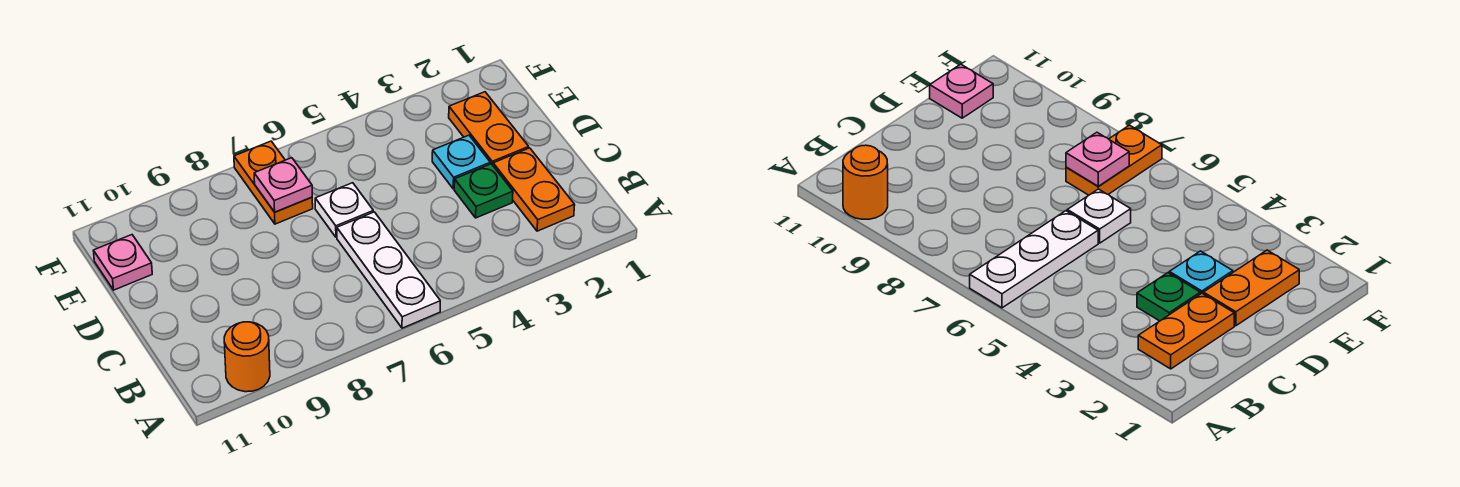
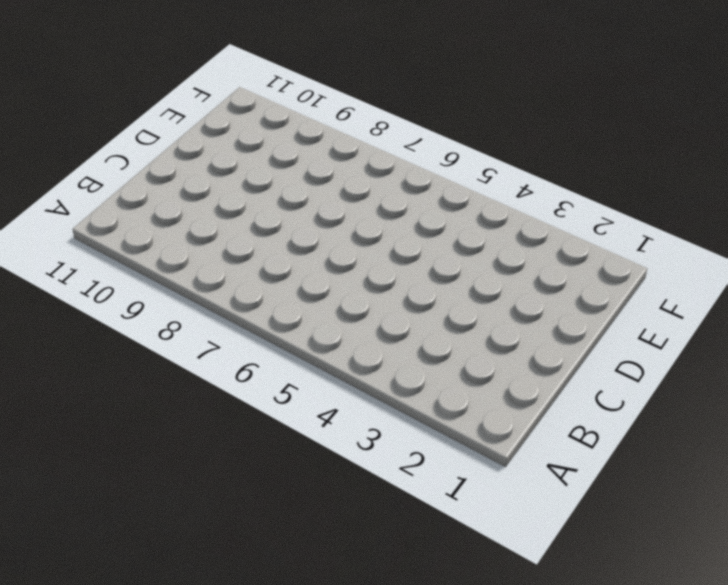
none -> white plate A6:C6 level 1
none -> orange round brick A10 level 1

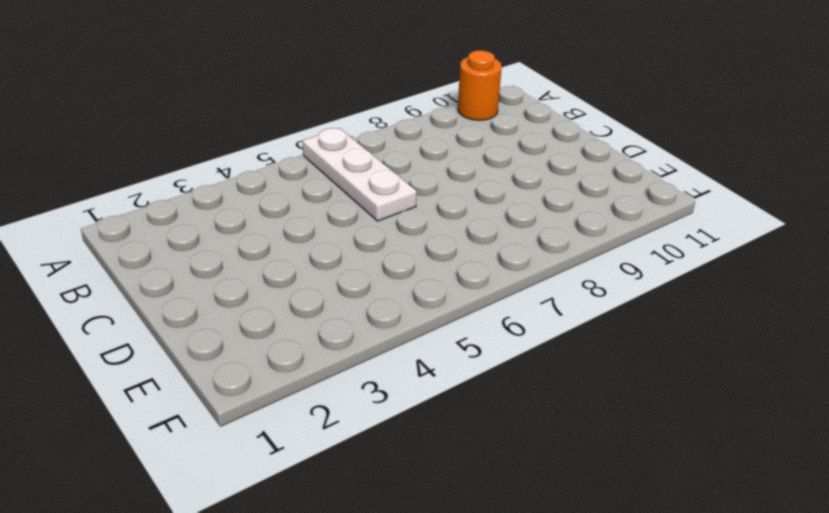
none -> orange plate B2:C2 level 1
none -> green plate C3 level 1

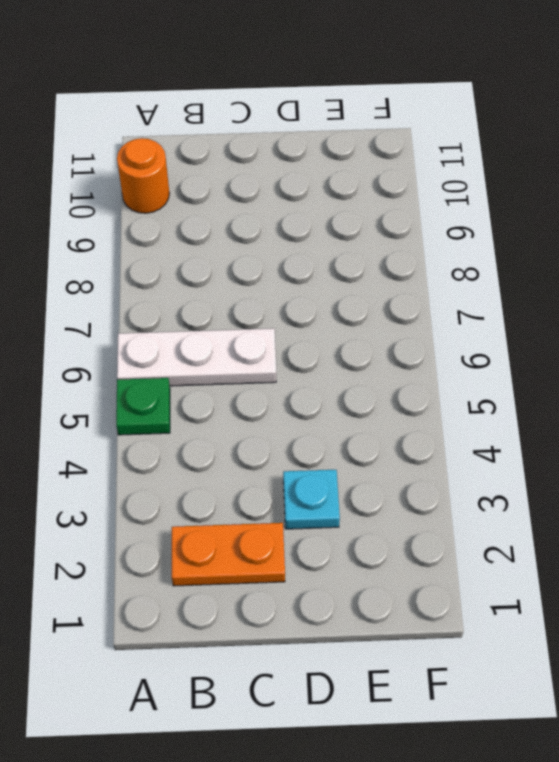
green plate A5 level 1 -> green plate C3 level 1
none -> orange plate D2:E2 level 1
none -> white plate D6 level 1

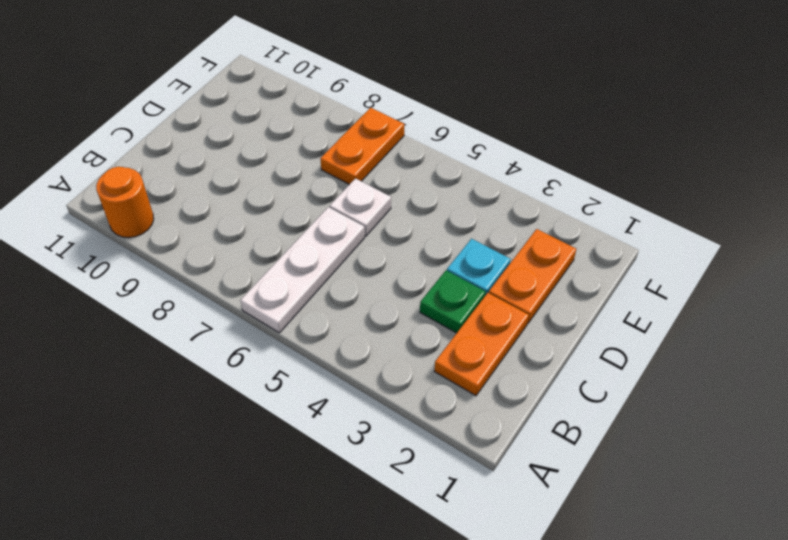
none -> pink plate E11 level 1
none -> pink plate E7 level 2

